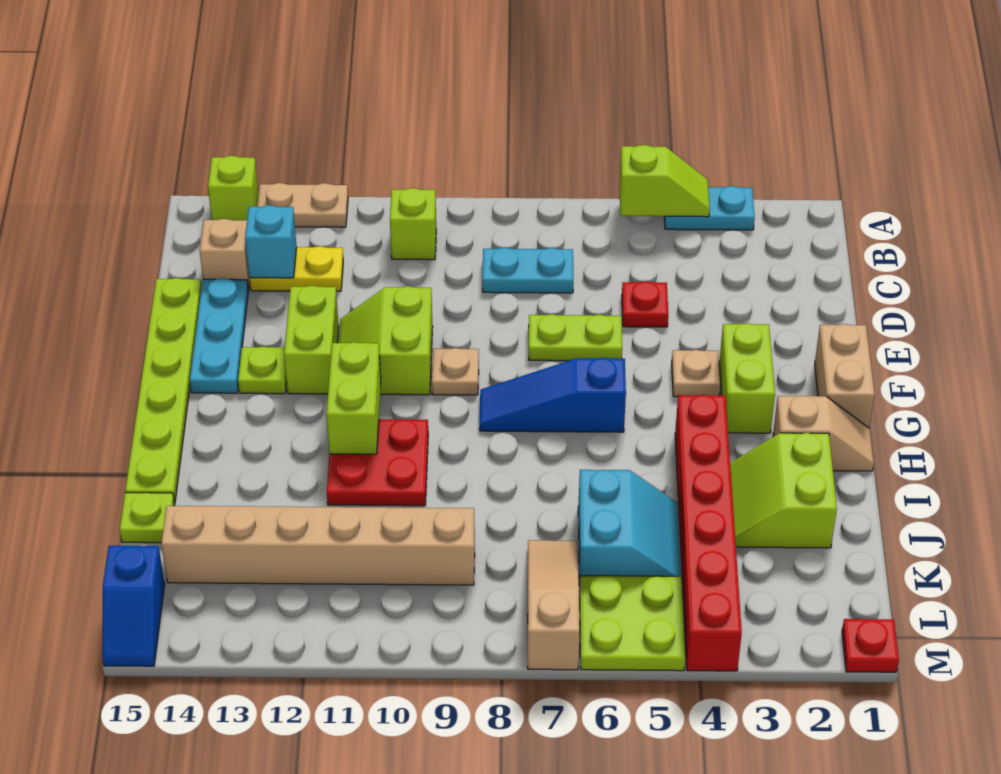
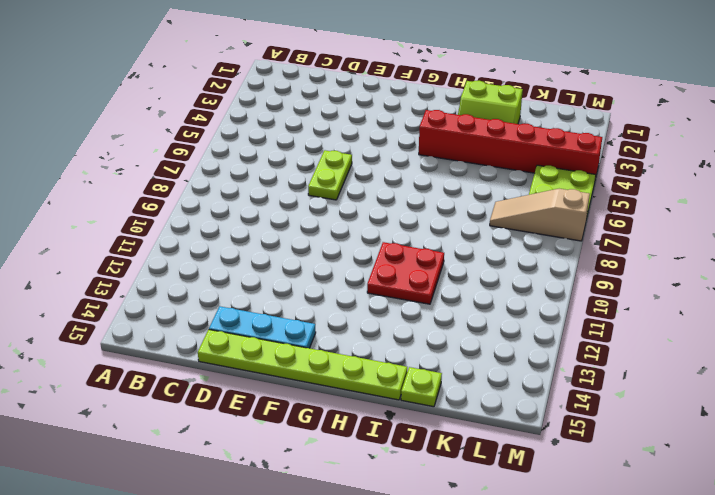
none -> cyan plate A3:A4 level 1
none -> tan plate A12:A13 level 1
none -> lime brick A14 level 1
none -> lime brick B10 level 1

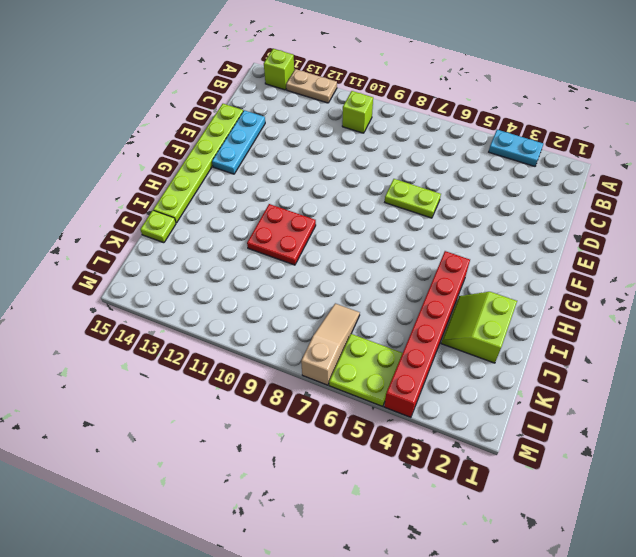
none -> cyan plate C7:C8 level 1
none -> yellow plate C12:C13 level 1
none -> tan brick C14 level 1
none -> red plate D5 level 1

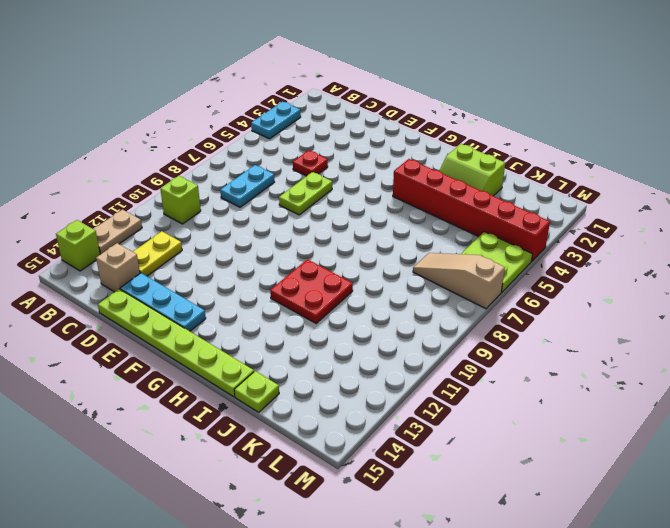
none -> lime slope E10:F11 level 1 top 10
none -> lime brick E12:F12 level 1
none -> tan brick F1:G1 level 1
none -> lime brick F3:G3 level 1

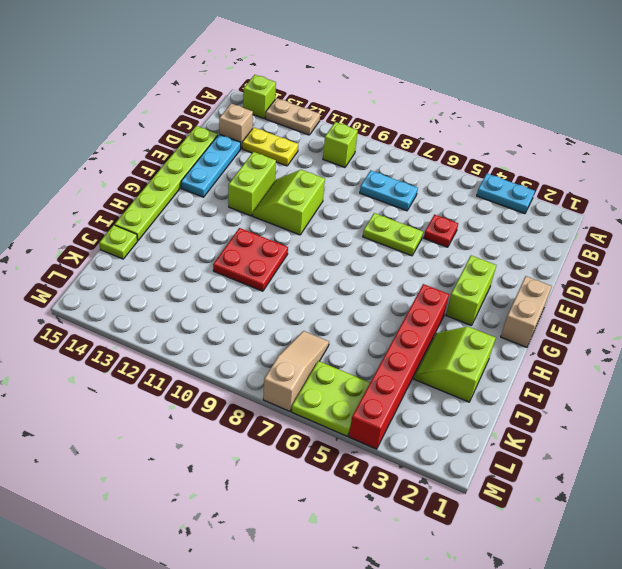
none -> tan plate F4 level 1
none -> tan plate F9 level 1
none -> lime plate F13 level 1
none -> blue slope G6:G8 level 1 top 6

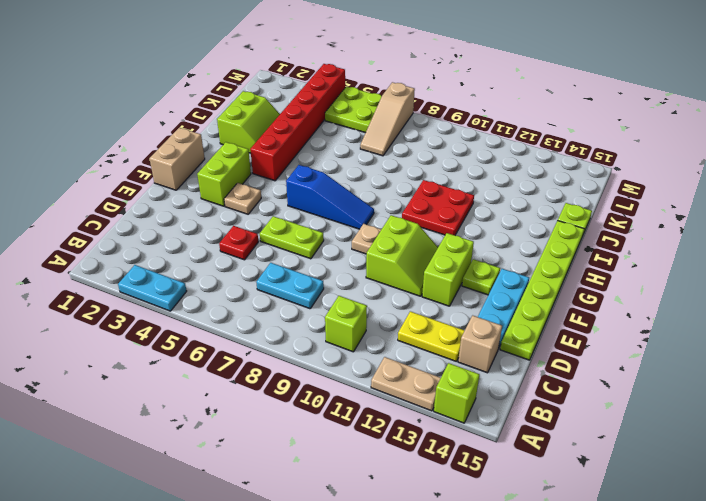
none -> tan slope H1:H2 level 1 top 2
none -> cyan slope J5:K6 level 1 top 6
none -> tan brick K9:K14 level 1
none -> blue slope L15:M15 level 1 top L

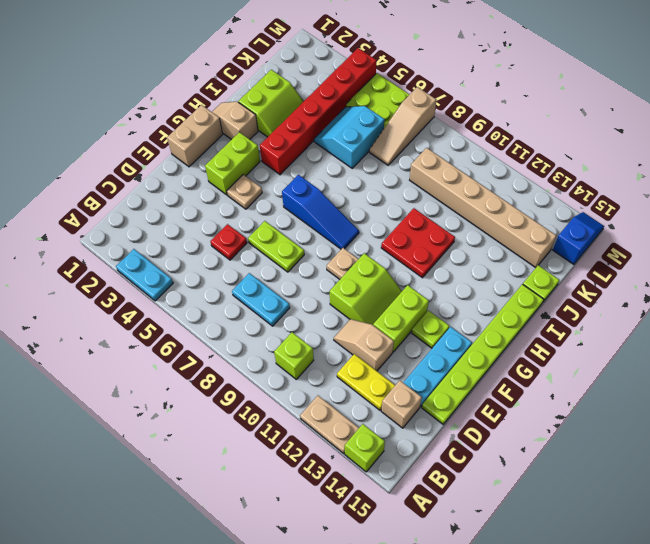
tan slope D11:D12 level 1 top 12 -> none
none -> red plate M1 level 1
none -> lime slope A4:A5 level 2 top 5
none -> cyan brick C13 level 2
none -> lime brick G11:H11 level 2

